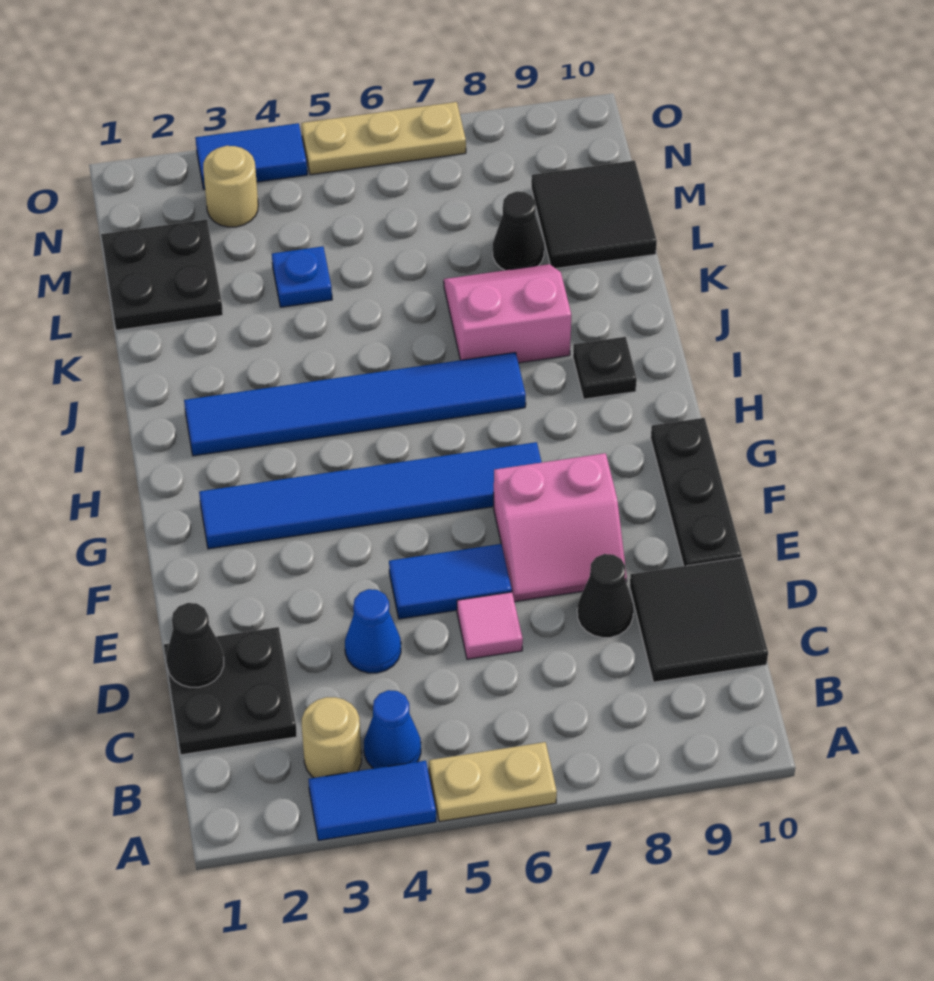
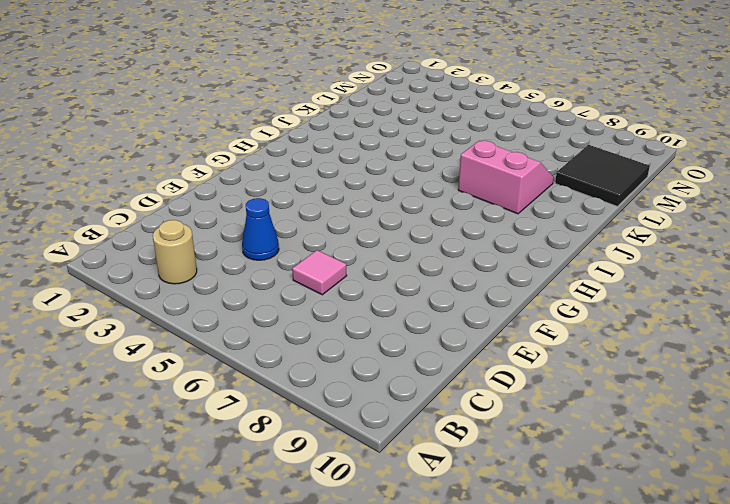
none -> blue tile A3:A4 level 1
none -> tan plate A5:A6 level 1
none -> blue cone B4 level 1

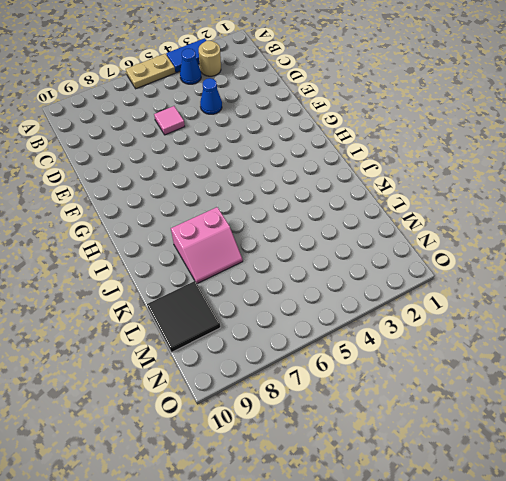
none -> black plate C1:D2 level 1
none -> black tile C9:D10 level 1
none -> black cone D8 level 1

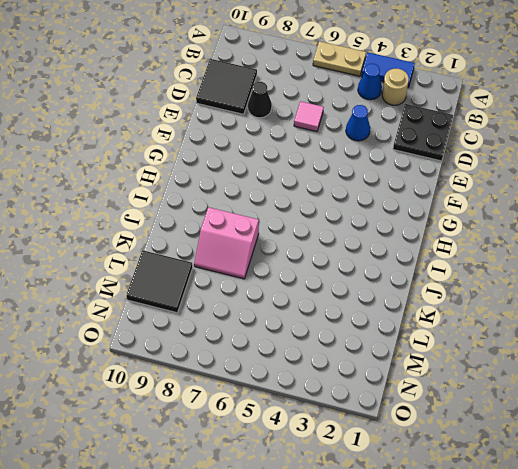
none -> blue tile E5:E6 level 1
none -> pink slope E7:F8 level 1 top F
none -> black plate E10:G10 level 1

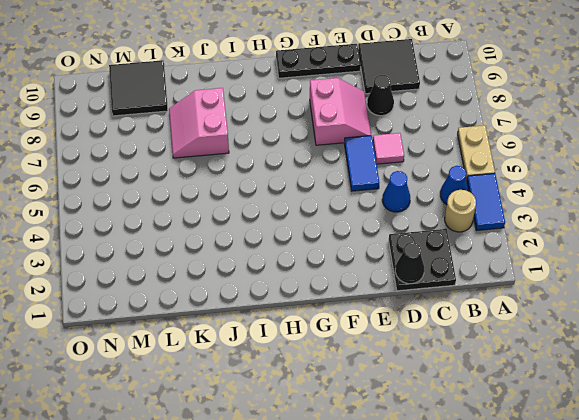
none -> blue tile G2:G7 level 1
none -> blue tile I2:I7 level 1
none -> black plate I9 level 1

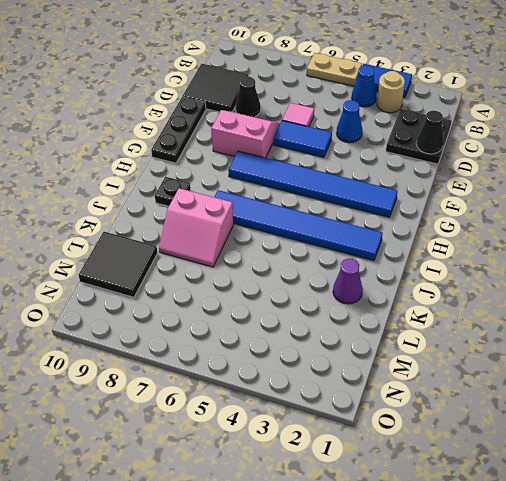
purple cone K2 level 1 -> none
none -> black plate L1:M2 level 1
none -> blue plate L4 level 1
none -> black cone L8 level 1

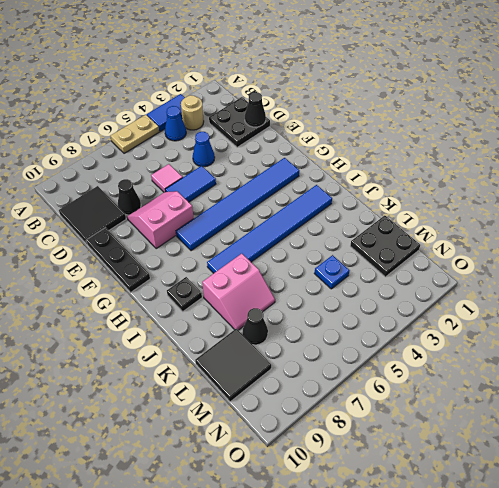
none -> tan round brick N3 level 1
none -> blue tile O3:O4 level 1
none -> tan plate O5:O7 level 1

